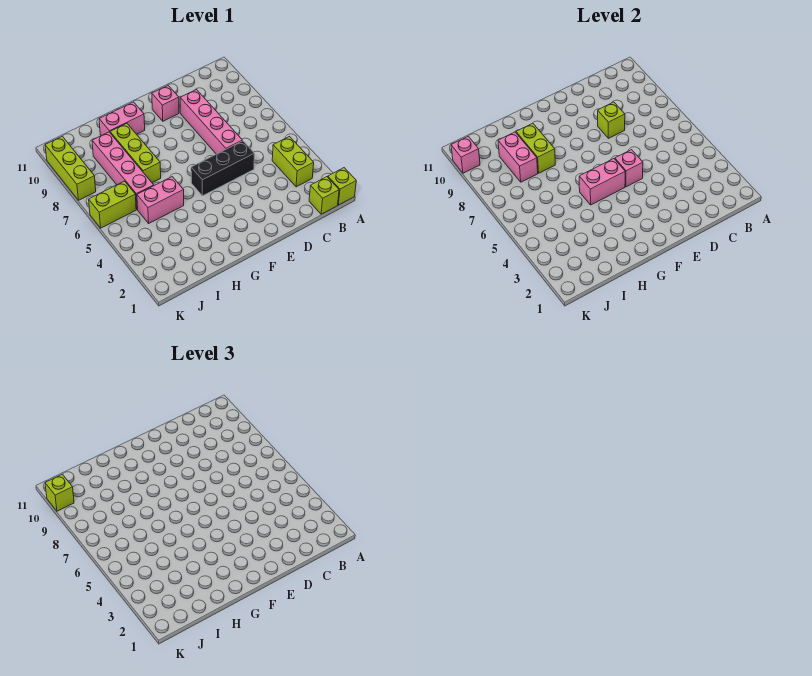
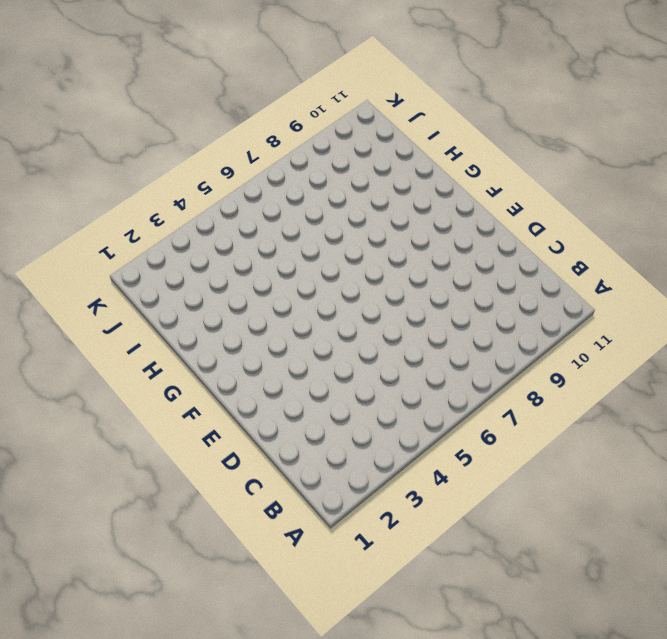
none -> lime brick A1 level 1
none -> lime brick B1 level 1
none -> lime brick B3:B4 level 1

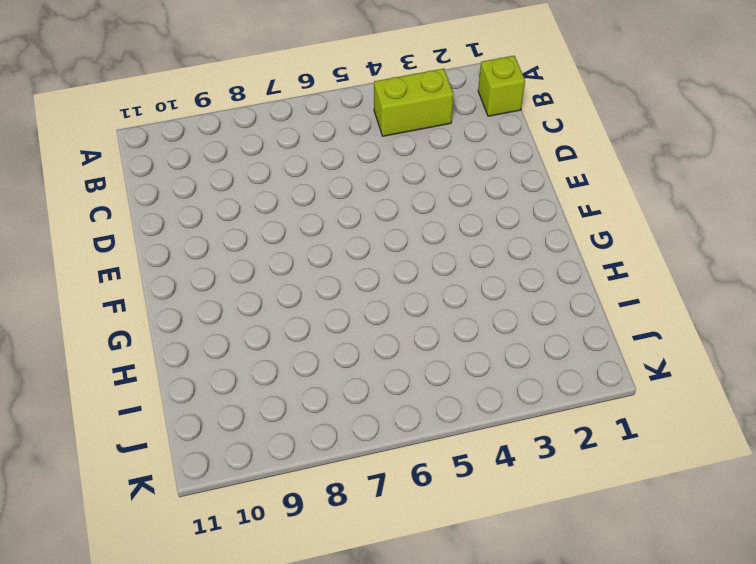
none -> lime brick A1 level 1
none -> black brick D5:F5 level 1
none -> pink brick D6:D9 level 1

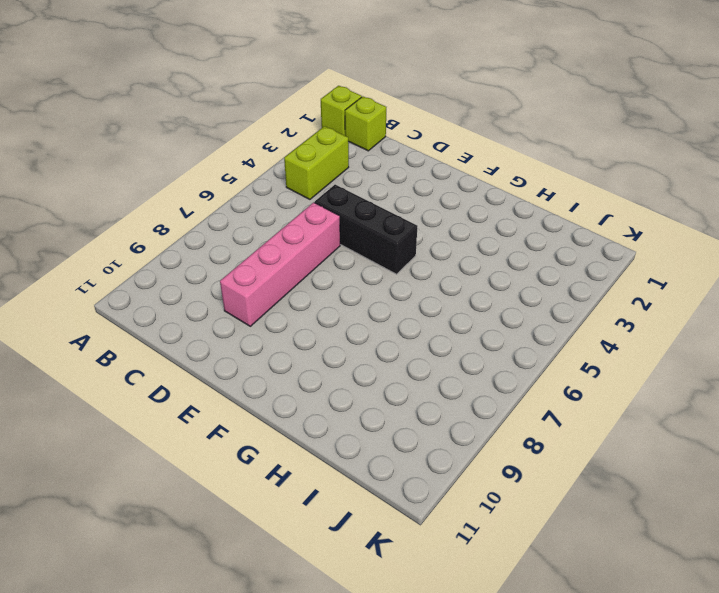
none -> pink brick E10 level 1
none -> pink brick G10:H10 level 1
none -> pink brick H5:I5 level 1

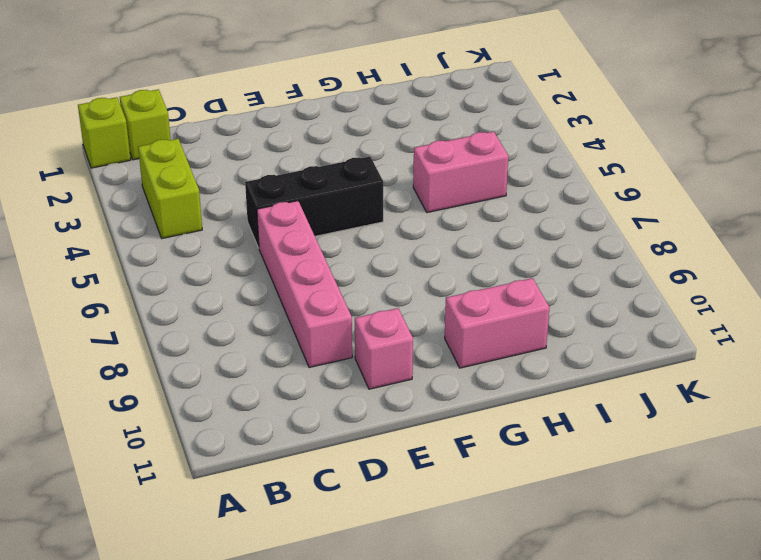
none -> lime brick H7:H9 level 1
none -> pink brick I6:I9 level 1
none -> lime brick J6:K6 level 1

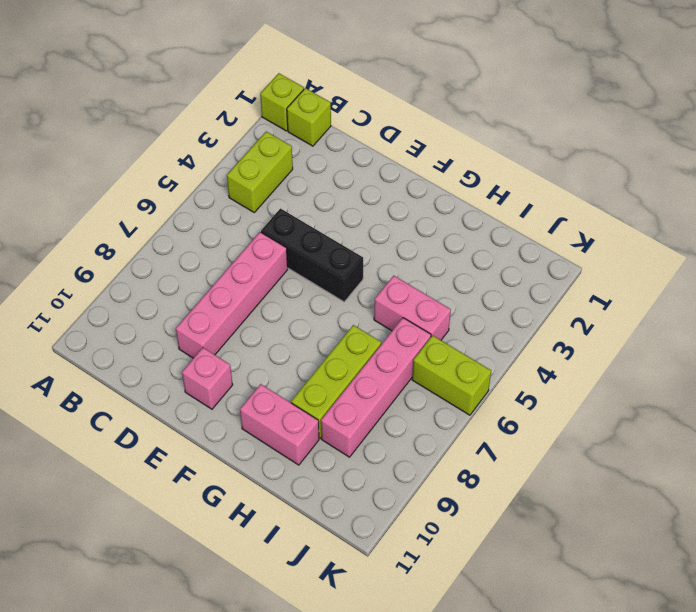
none -> lime brick K8:K10 level 1
none -> lime brick D8 level 2
none -> pink brick E5 level 2

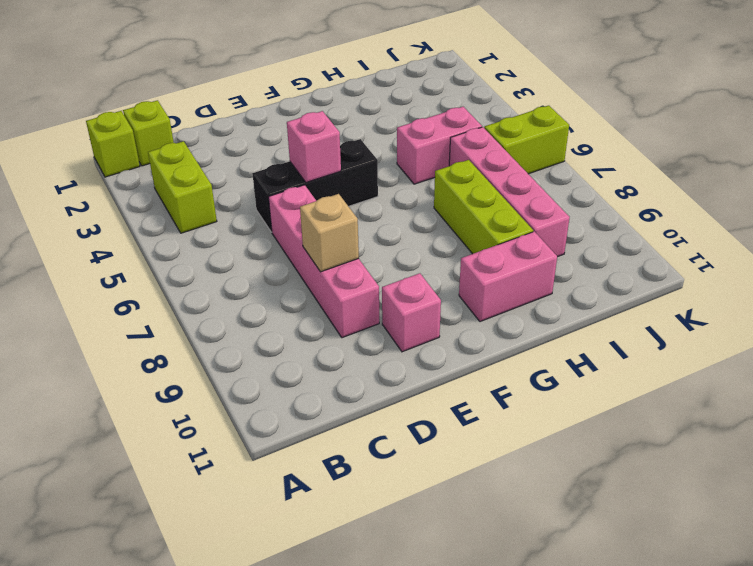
tan brick D8 level 2 -> lime brick D8 level 2
none -> lime brick K8:K10 level 1
none -> pink brick F5:G5 level 2
none -> lime brick H8:H9 level 2

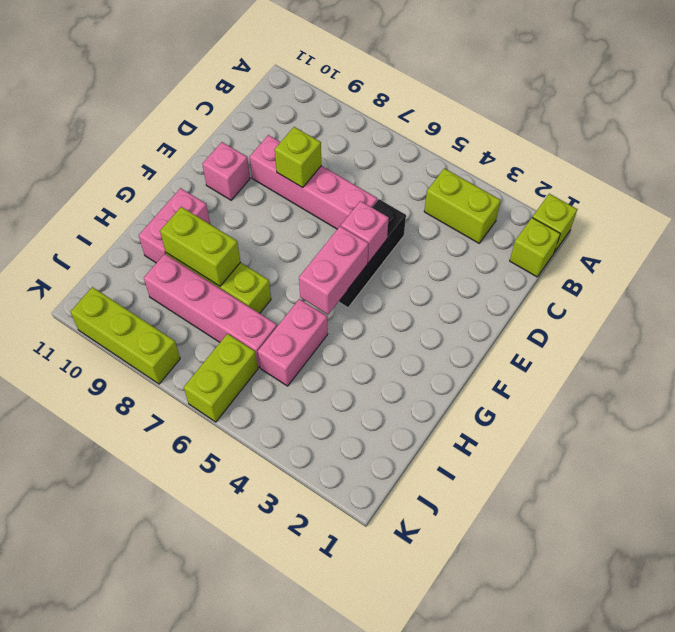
none -> pink brick I8:I9 level 2
none -> pink brick K10 level 2
none -> lime brick K10 level 3

